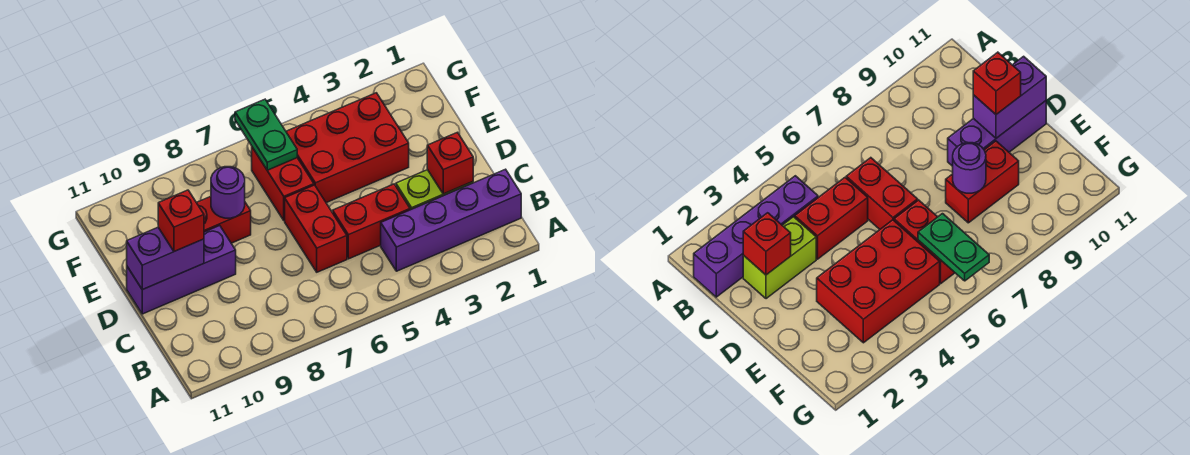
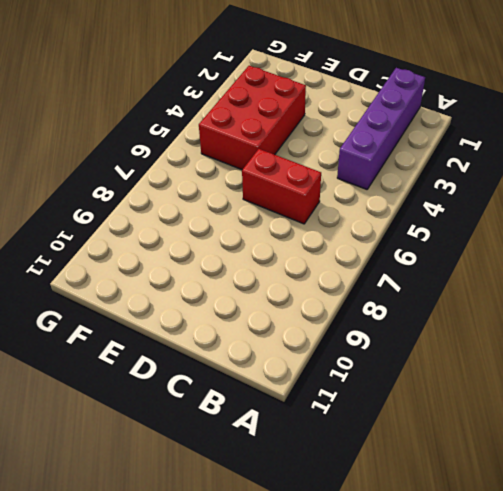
none -> lime brick C2:C3 level 1
none -> red brick C4:C5 level 1
none -> purple brick D9:D11 level 1

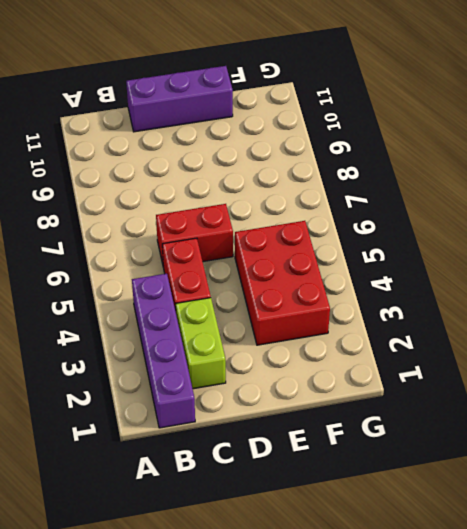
purple brick C11:E11 level 1 -> purple brick D9:D11 level 1
none -> red brick E6:F6 level 1
none -> red brick E8:E9 level 1
none -> red brick C2 level 2

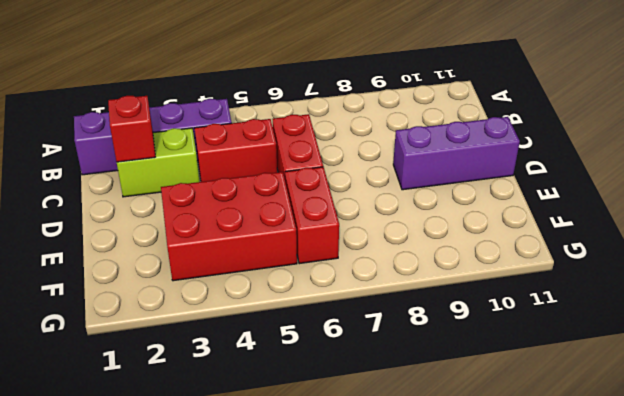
none -> red brick E8:E9 level 1
none -> purple brick D10:D11 level 2
none -> purple round brick E8 level 2

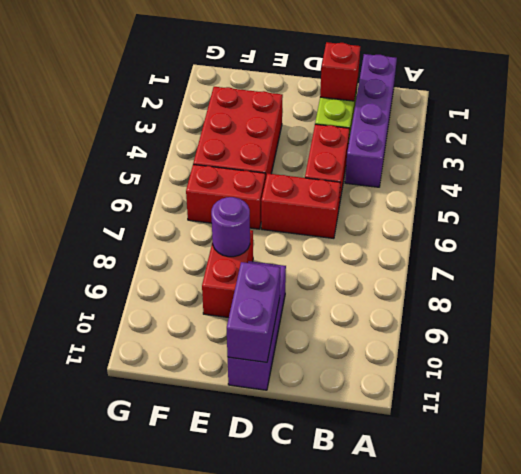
none -> green plate F6:G6 level 2
none -> red brick D10 level 3

